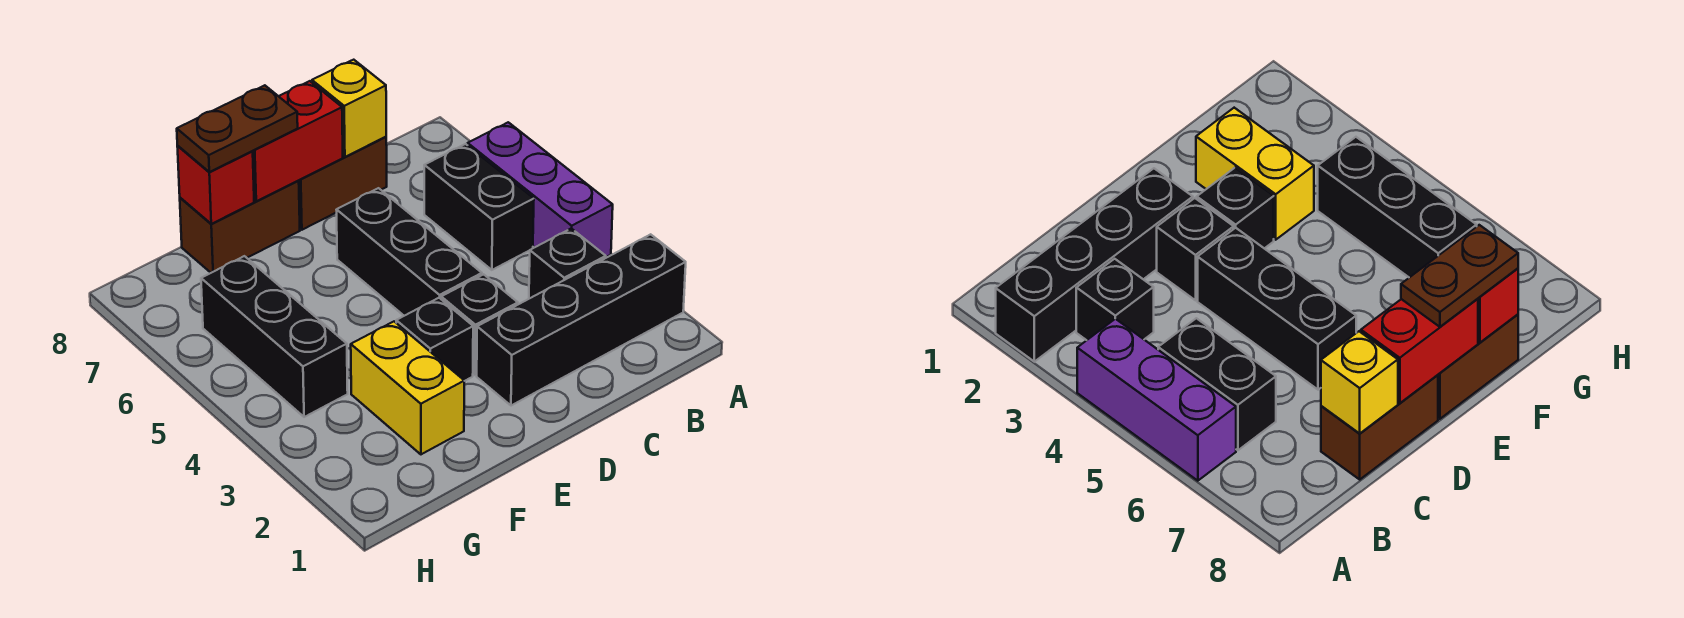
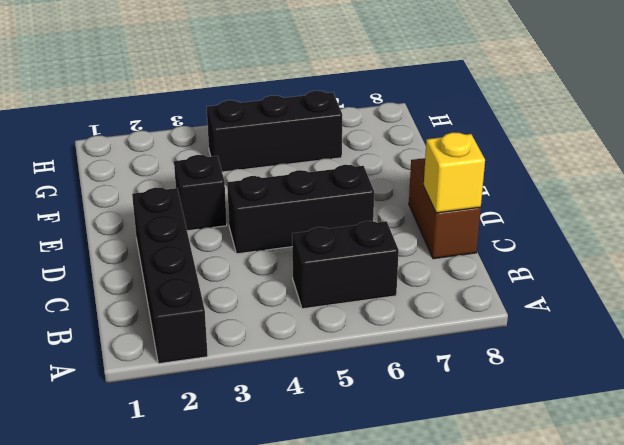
none -> purple brick A4:A6 level 1
none -> black brick B3 level 1
none -> black brick D3 level 1

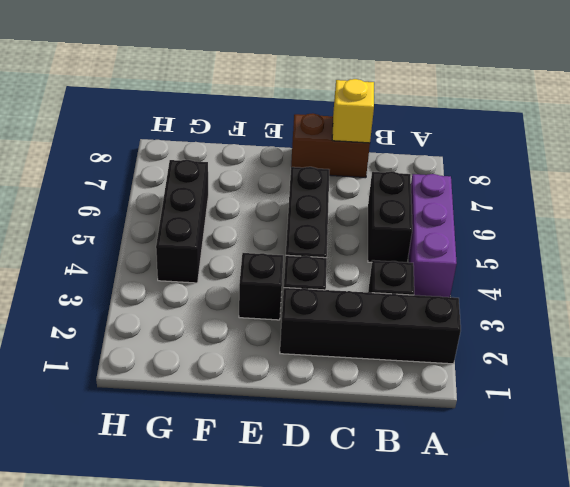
none -> brown brick E8:F8 level 1
none -> yellow brick F2:F3 level 1
none -> red brick D8:E8 level 2

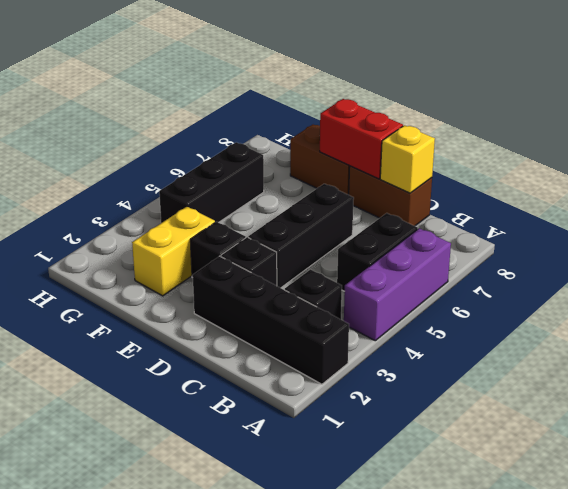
none -> red brick F8 level 2
none -> brown plate E8:F8 level 3

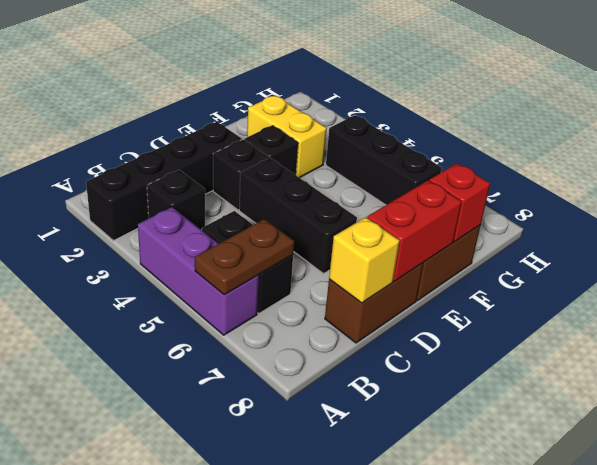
brown plate A6:B6 level 2 -> brown plate E8:F8 level 3

